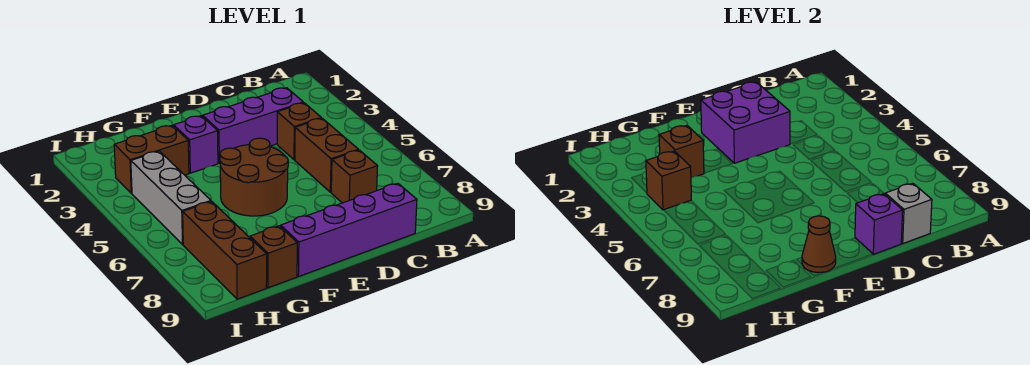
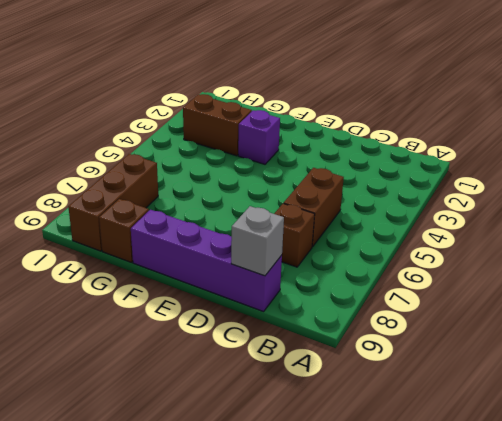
none -> purple brick C3:E3 level 1
none -> brown brick C4 level 1
none -> brown round brick E5:F6 level 1

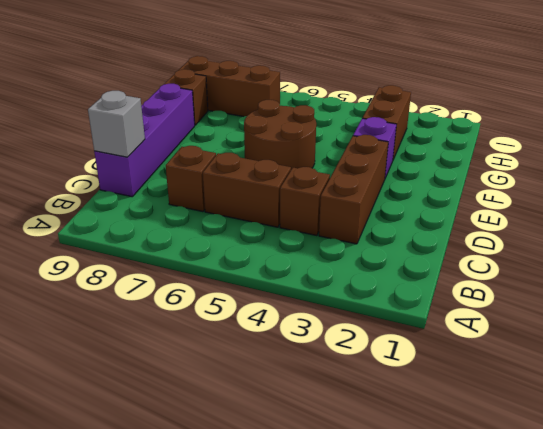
brown brick C3:E3 level 1 -> purple brick C3:E3 level 1
none -> grey brick H4:H6 level 1
none -> purple brick D2:E3 level 2
none -> purple brick D9 level 2

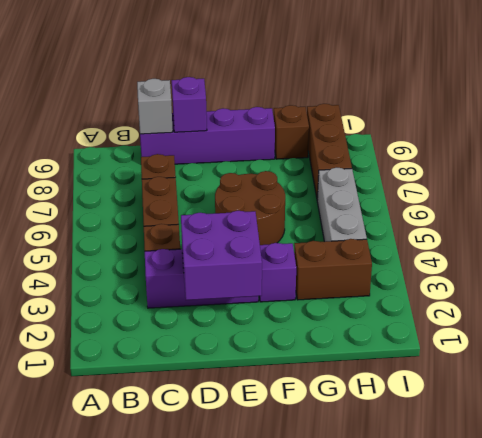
none -> brown cone F9 level 2
none -> brown brick G3 level 2
none -> brown brick H4 level 2

